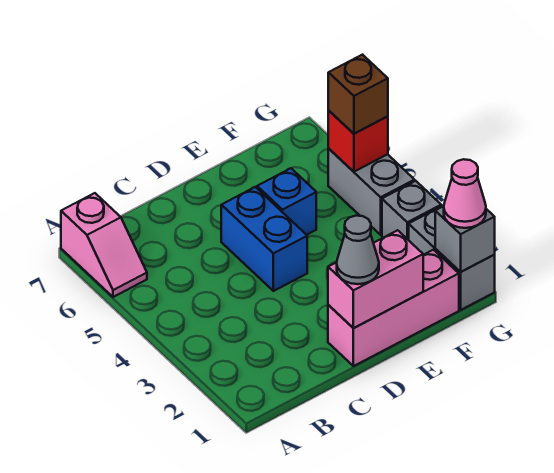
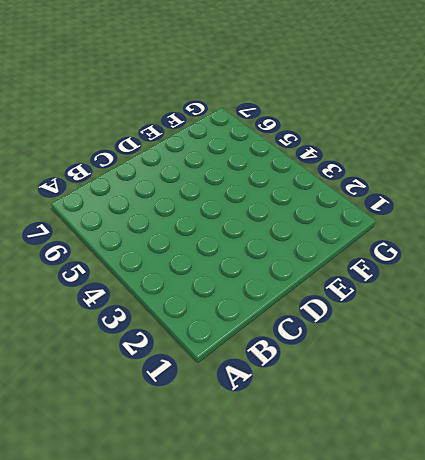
none -> pink slope A6:A7 level 1 top 7
none -> pink brick D1:F1 level 1
none -> blue brick D4:D5 level 1

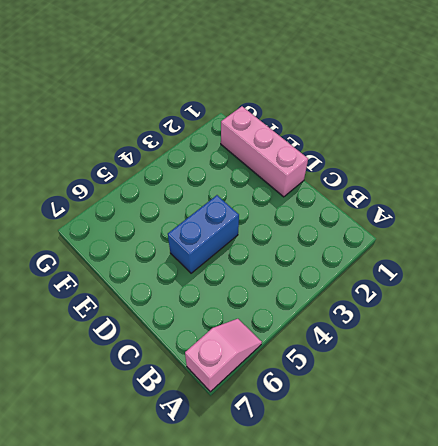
none -> blue brick E5 level 1
none -> grey brick G1:G2 level 1
none -> grey brick G3 level 1

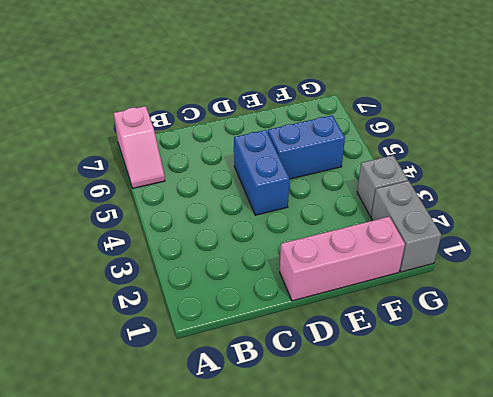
blue brick E5:F5 level 1 -> blue brick E5 level 1
none -> grey brick G4:G5 level 1
none -> pink brick D1:E1 level 2
none -> grey brick G1 level 2

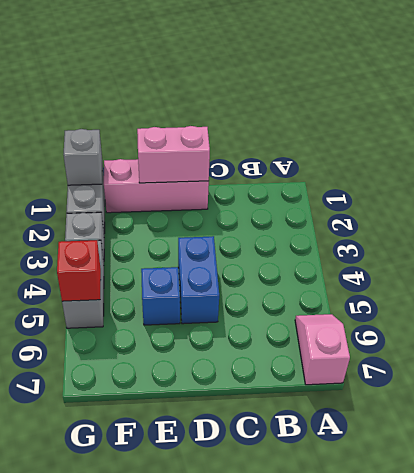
none -> grey cone D1 level 3
none -> pink cone G1 level 3
none -> brown brick G5 level 3

